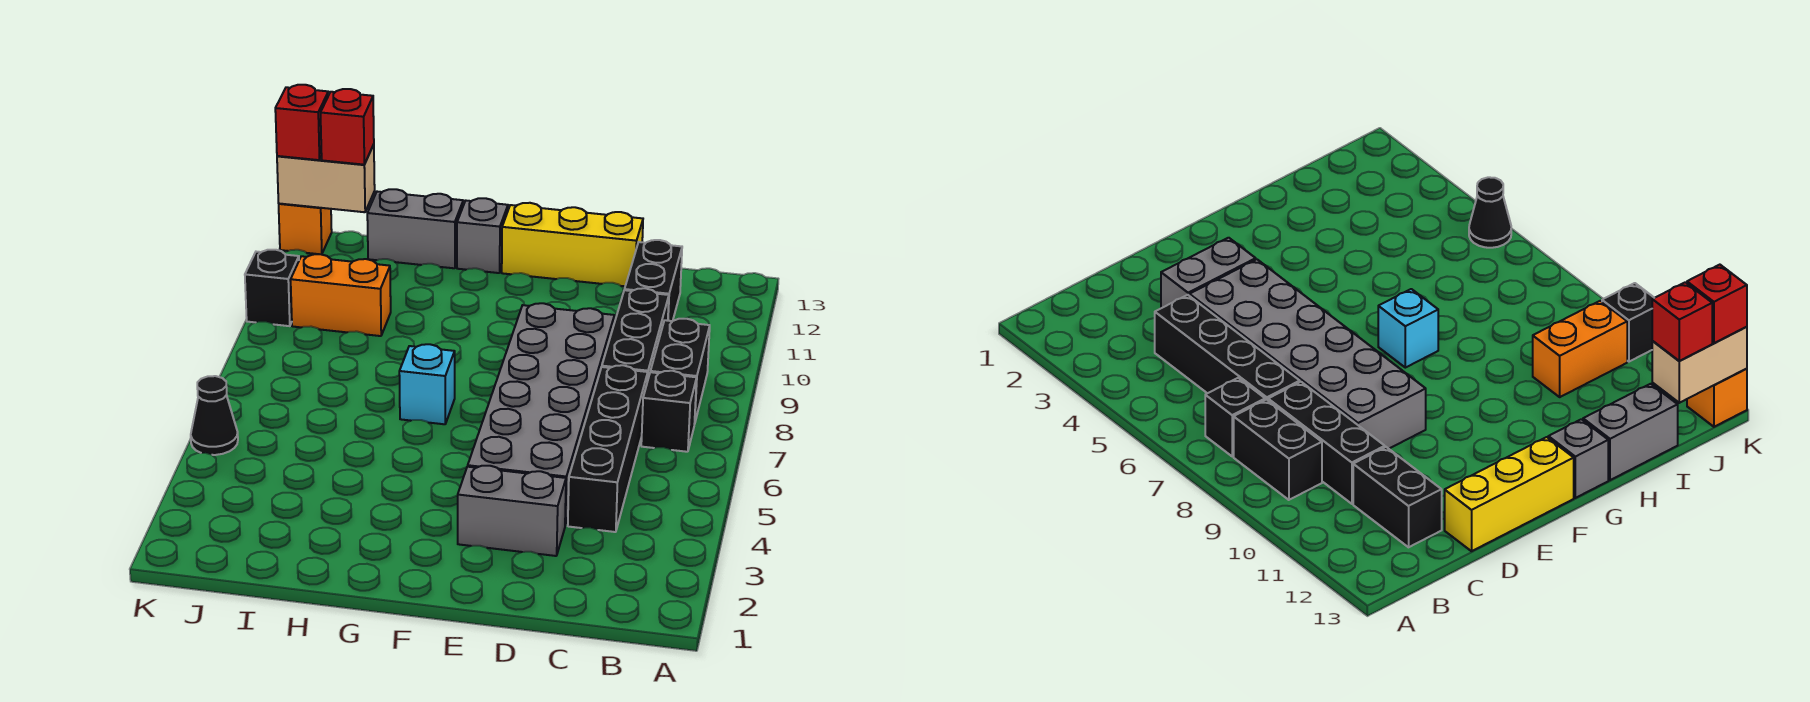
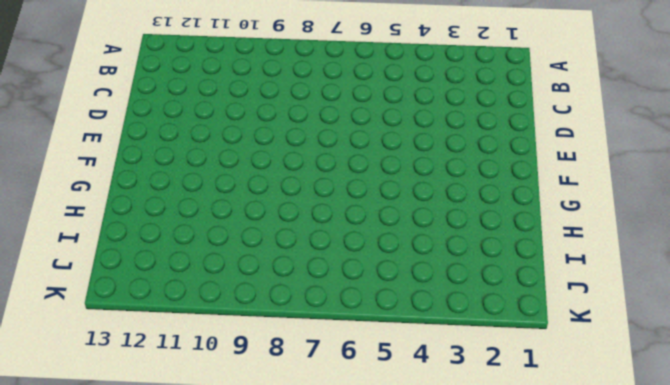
none -> black brick B7 level 1
none -> black brick B8:B9 level 1
none -> black brick C4:C7 level 1

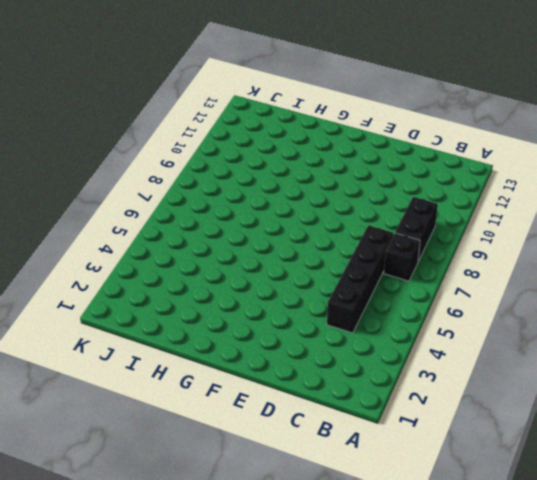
none -> black brick C8:C10 level 1
none -> black brick C11:C12 level 1
none -> grey brick D3:E3 level 1

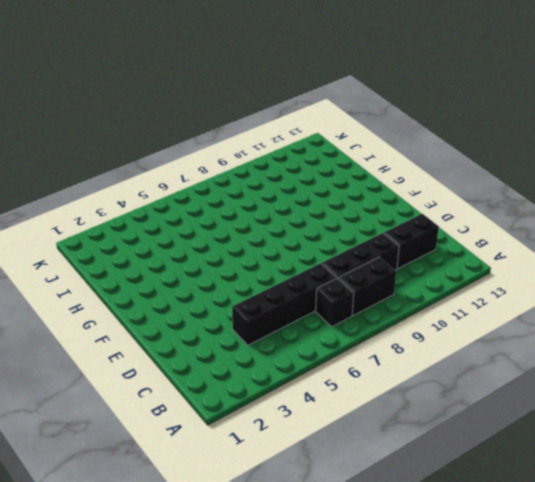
none -> grey brick D3:E3 level 1
none -> grey brick D4:E9 level 1
none -> yellow brick D13:F13 level 1

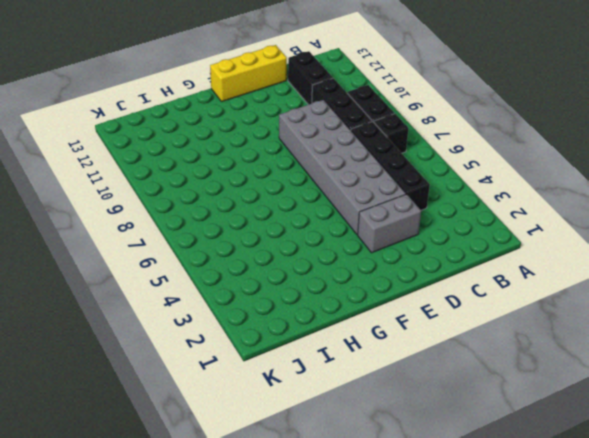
none -> cyan brick G7 level 1
none -> grey brick G13 level 1
none -> grey brick H13:I13 level 1

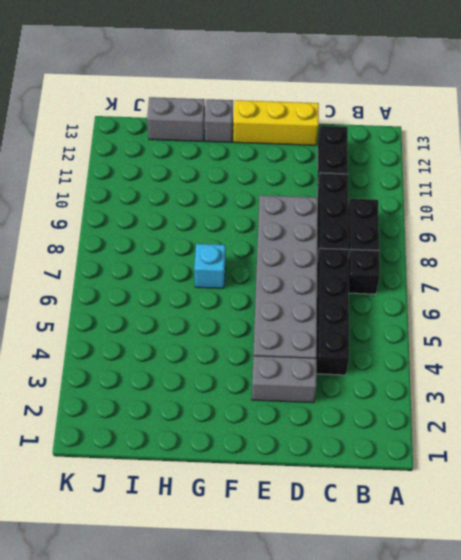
none -> orange brick I10:J10 level 1
none -> black cone K5 level 1
none -> black brick K10 level 1

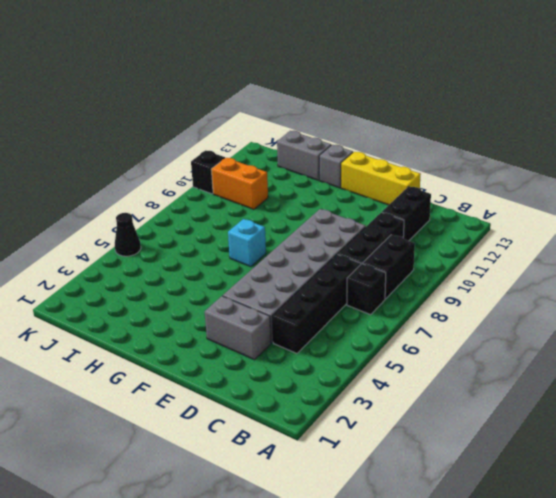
none -> orange brick K13 level 1
none -> tan brick J13:K13 level 2
none -> red brick J13 level 3

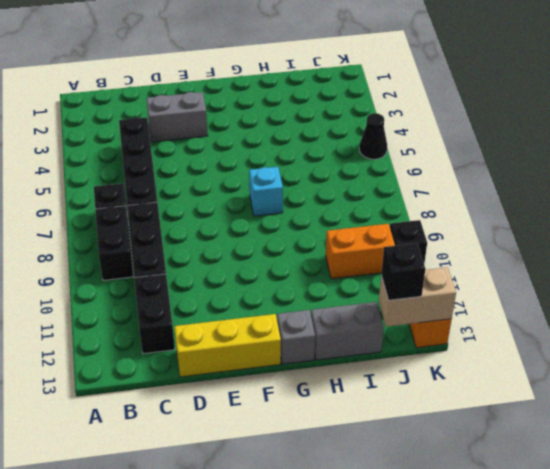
black brick J13 level 3 -> red brick J13 level 3
none -> grey brick D4:E9 level 1
none -> red brick K13 level 3

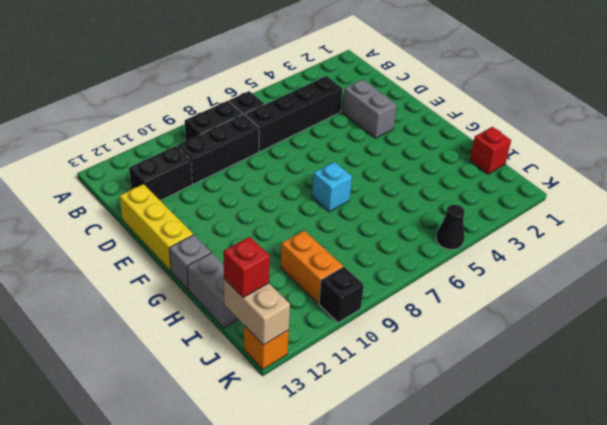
red brick I1 level 1 -> red brick K13 level 3
none -> grey brick D4:E9 level 1

